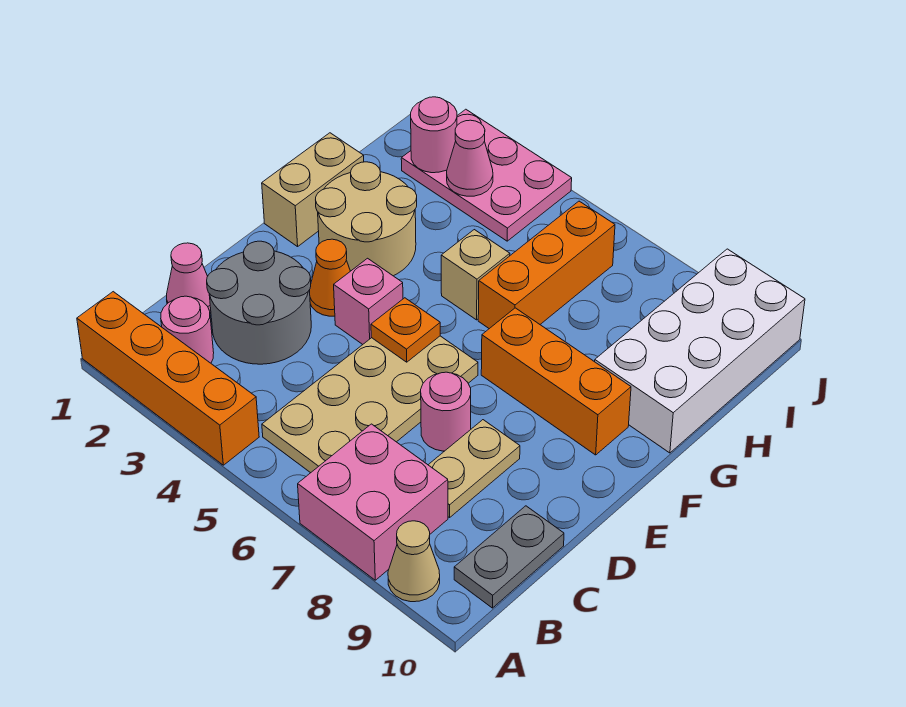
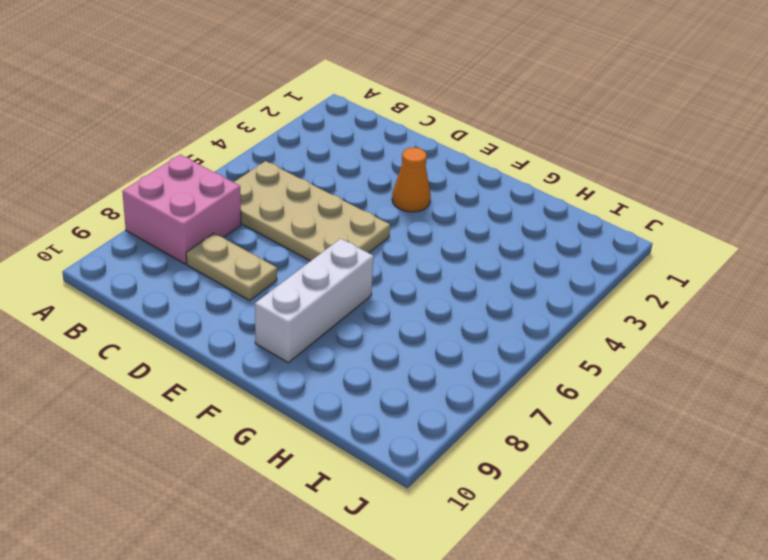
white brick F7:F9 level 1 -> orange brick F7:F9 level 1
none -> orange brick A1:A4 level 1
none -> tan cone A9 level 1
none -> pink round brick B2 level 1

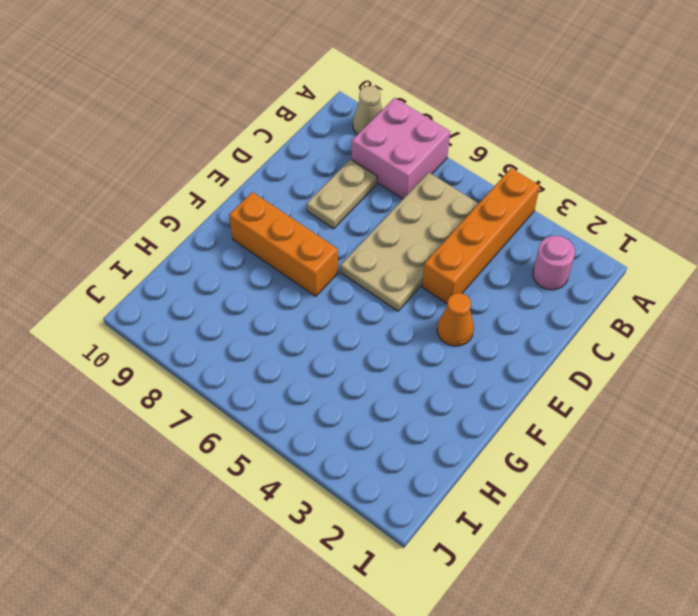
orange brick A4:D4 level 1 -> orange brick A1:A4 level 1
none -> grey plate B10:C10 level 1
none -> pink cone C1 level 1
none -> grey round brick C2:D3 level 1

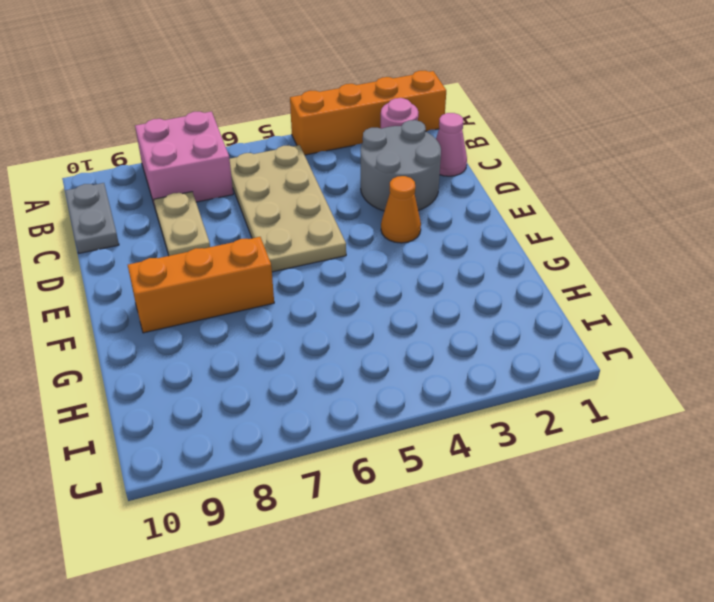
none -> tan cone A9 level 1
none -> pink round brick D7 level 1
none -> pink brick E4 level 1

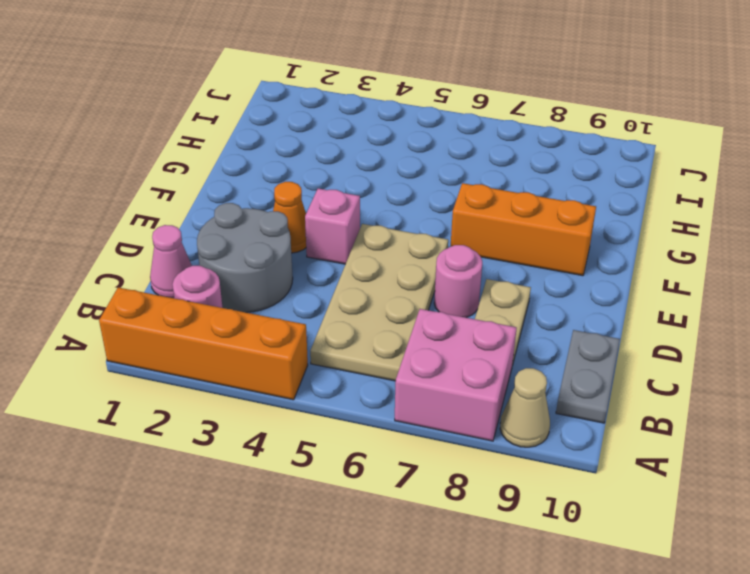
none -> tan brick F1:G1 level 1
none -> tan round brick F2:G3 level 1
none -> tan brick G5 level 1

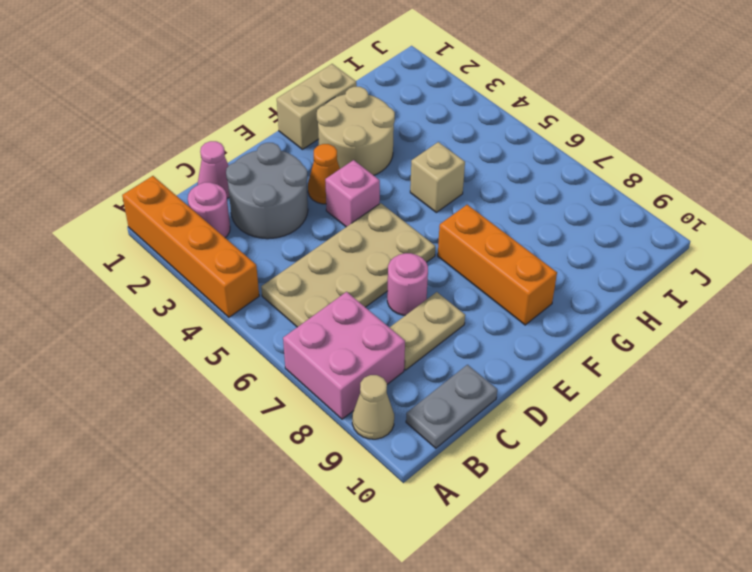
none -> orange brick G6:I6 level 1
none -> white brick G9:J10 level 1
none -> pink plate I2:J4 level 1

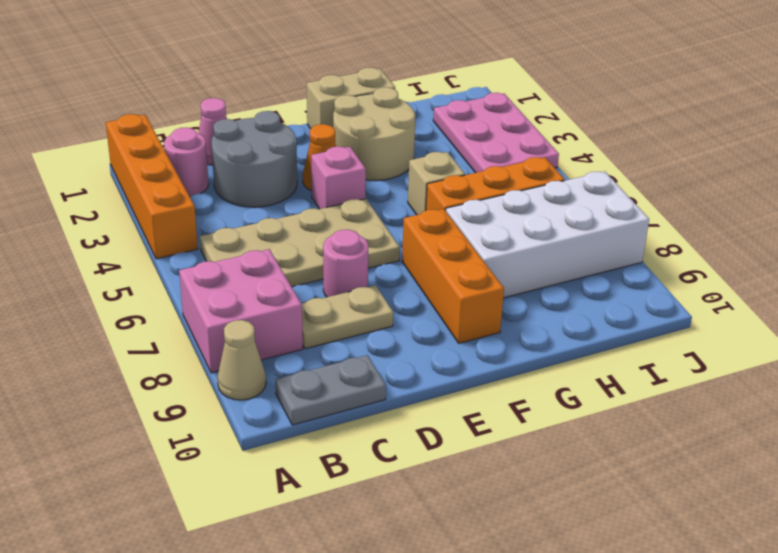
white brick G7:J8 level 1 -> white brick G9:J10 level 1
none -> orange plate E5 level 2
none -> pink round brick I2 level 2
none -> pink cone I3 level 2

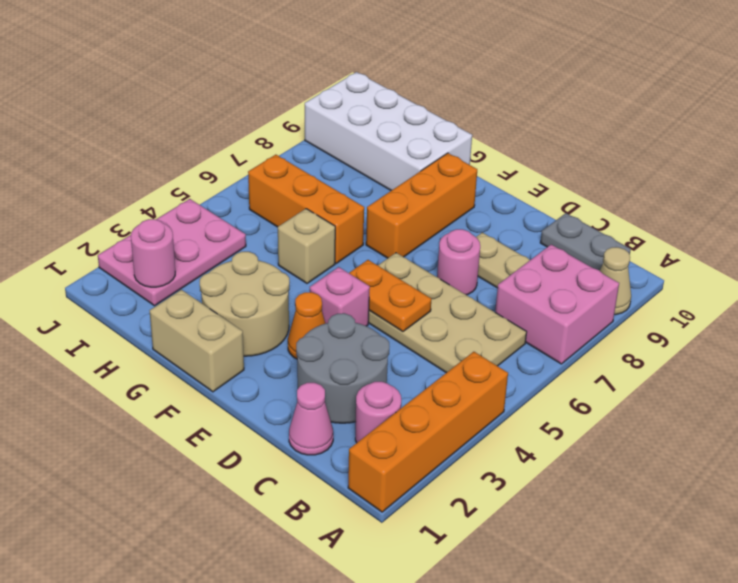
orange plate D5:E5 level 2 -> orange plate E5 level 2
none -> pink cone I3 level 2

